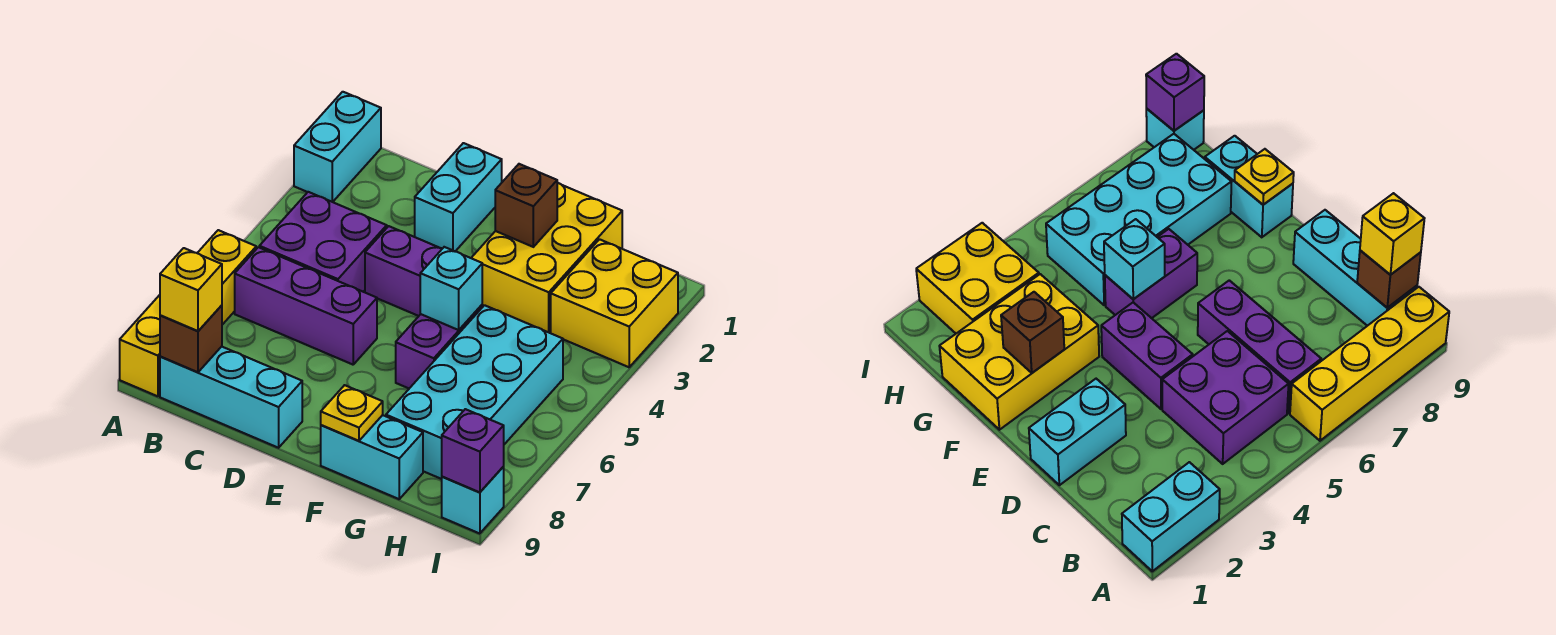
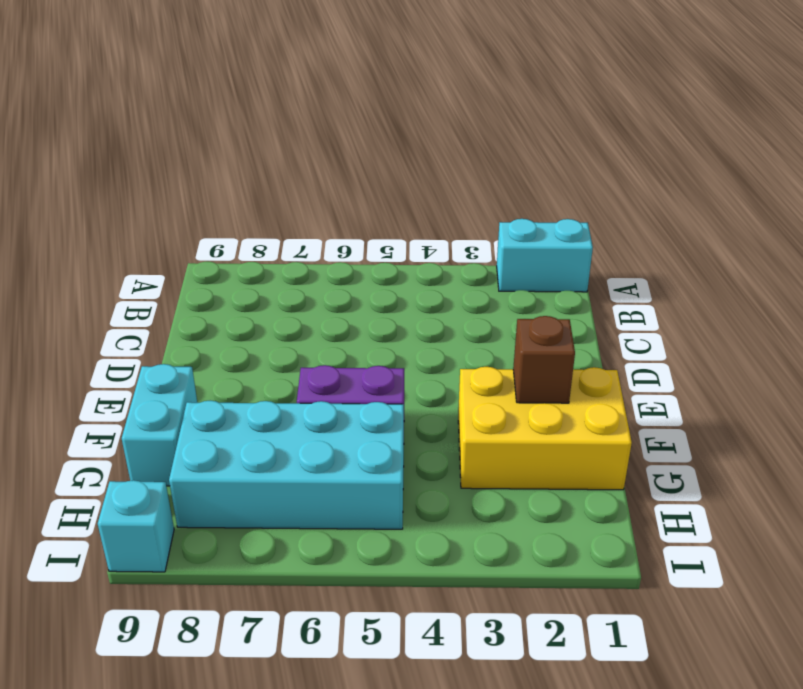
none -> yellow brick A6:A9 level 1
none -> purple brick B4:C5 level 1
none -> purple brick B6:D6 level 1

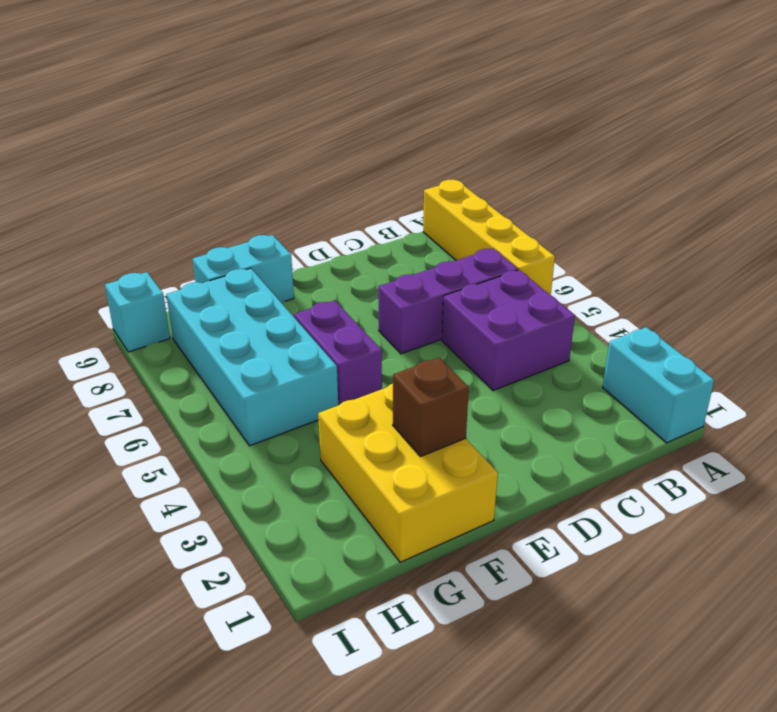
none -> cyan brick B9:D9 level 1
none -> cyan brick D1:D2 level 1
none -> purple brick D4:E4 level 1

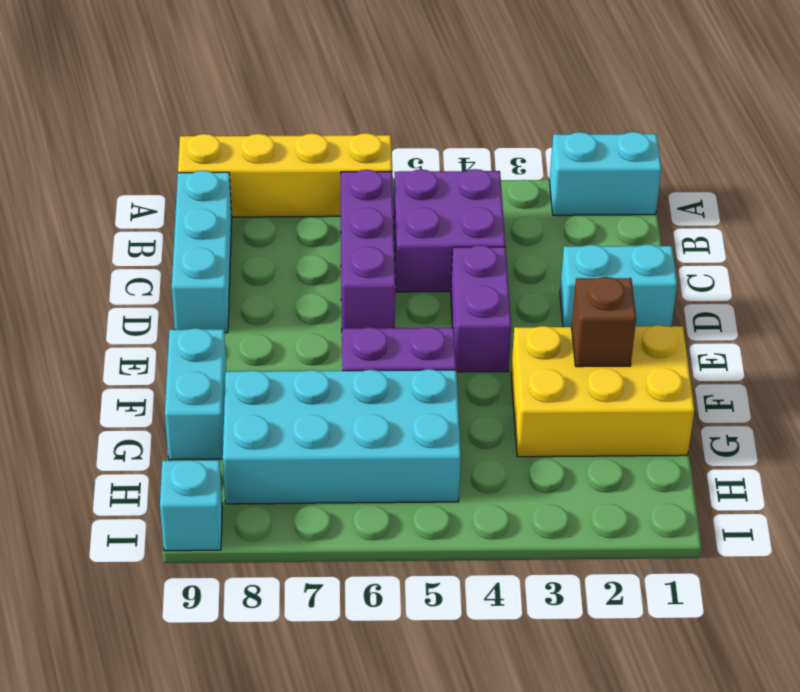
none -> yellow brick H2:I3 level 1
none -> brown brick B9 level 2
none -> cyan brick F5 level 2

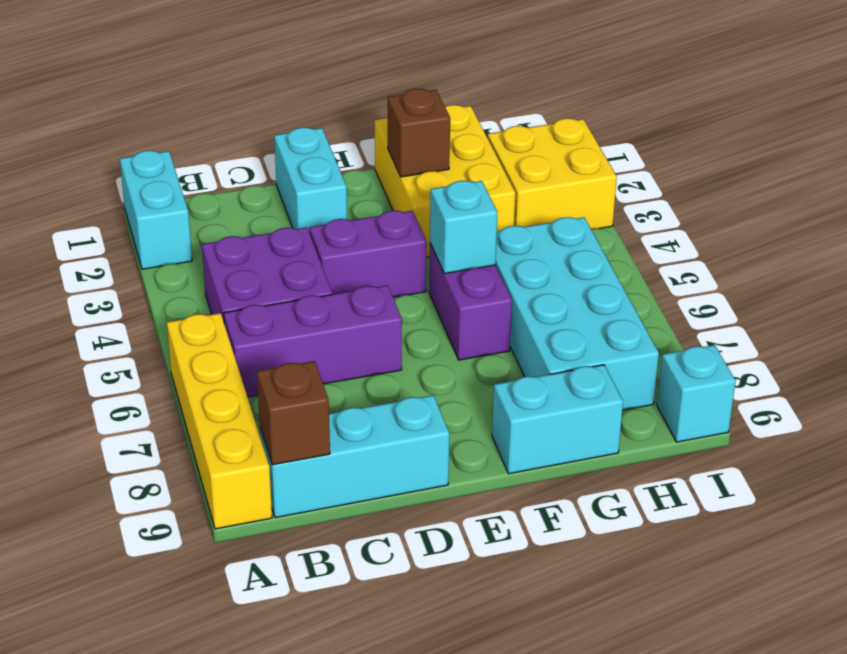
none -> yellow plate F9 level 2
none -> purple brick I9 level 2
none -> yellow brick B9 level 3

